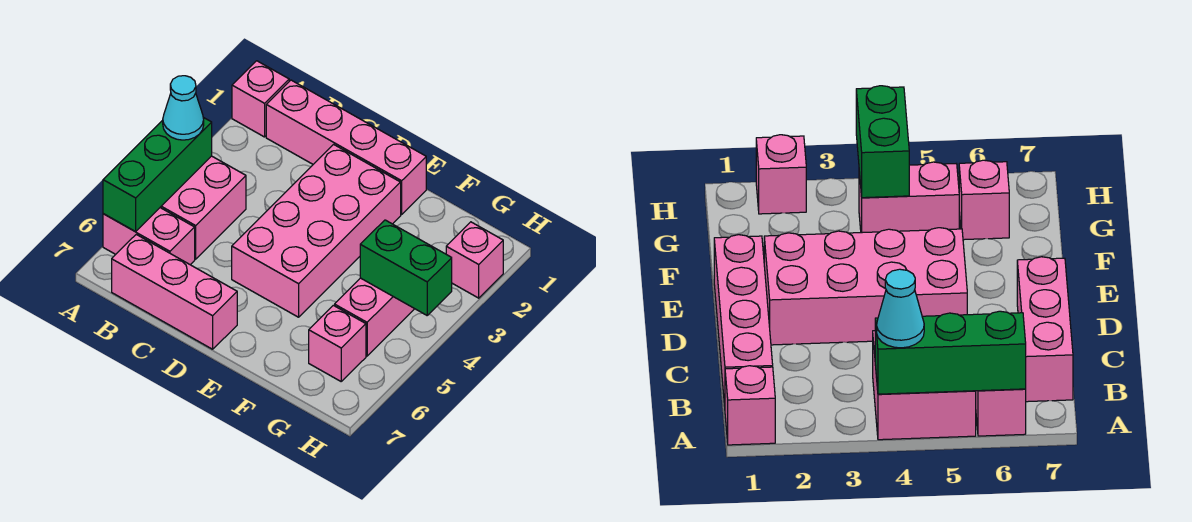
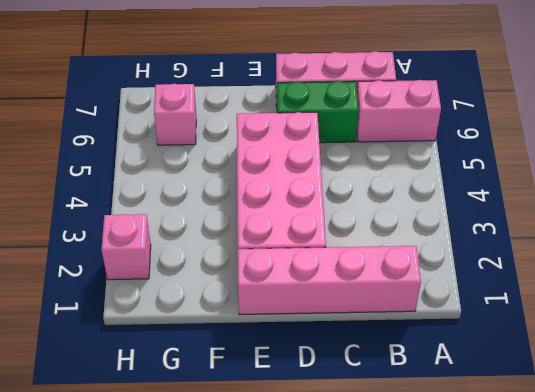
green brick C6:D6 level 1 -> green brick G4:H4 level 2
none -> pink brick A1 level 1
none -> pink brick A4:B5 level 1
none -> pink brick G4:G5 level 1

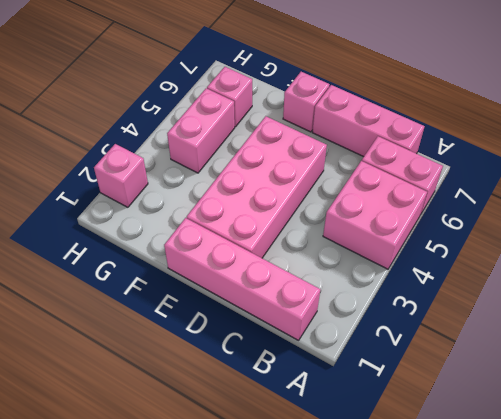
pink brick E7 level 1 -> pink brick A1 level 1
none -> green brick A4:A6 level 2
none -> green brick G4:H4 level 2
none -> cyan cone A4 level 3

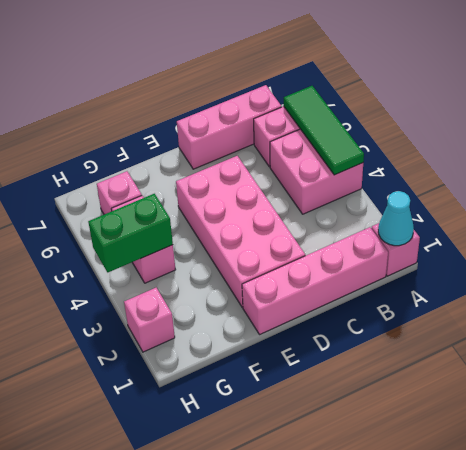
cyan cone A1 level 2 -> cyan cone A4 level 3
green tile A4:A6 level 2 -> green brick A4:A6 level 2

